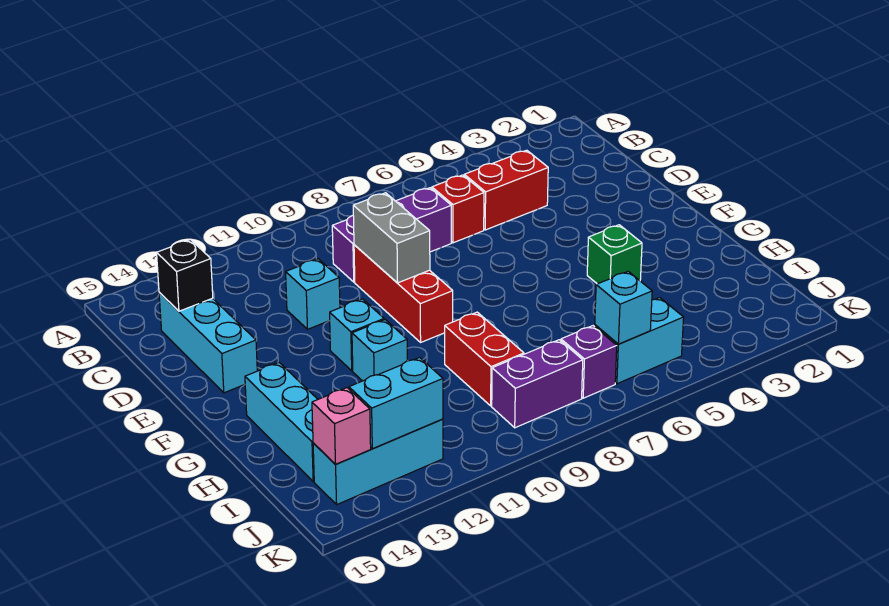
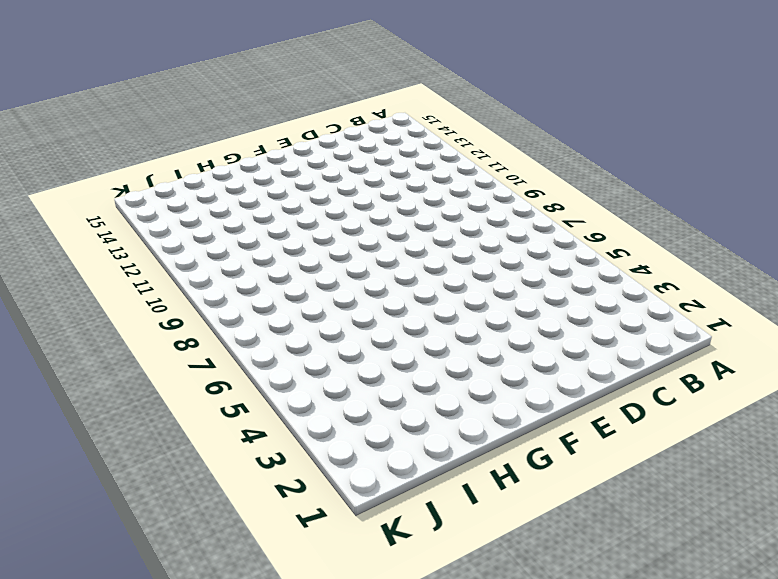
none -> red brick C4:C5 level 1
none -> red brick C6 level 1
none -> purple brick C7:C9 level 1

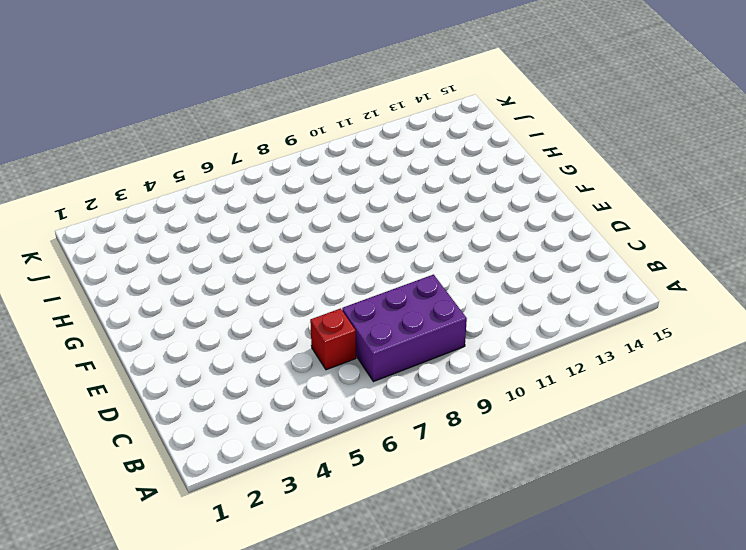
purple brick B7:C9 level 1 -> purple brick C7:C9 level 1
none -> red brick C4:C5 level 1
none -> cyan brick C14:E14 level 1
none -> red brick D9:F9 level 1

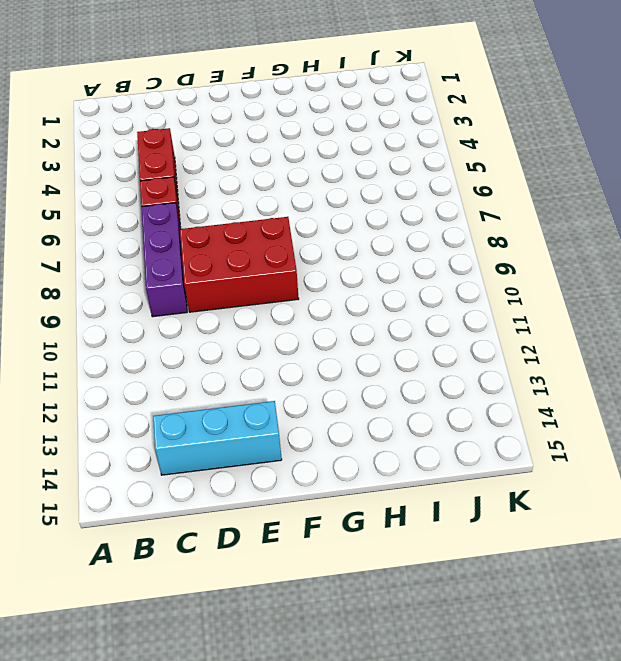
red brick D8:F9 level 1 -> red brick D9:F9 level 1
none -> cyan brick D11 level 1
none -> cyan brick F11 level 1
none -> green brick G4 level 1

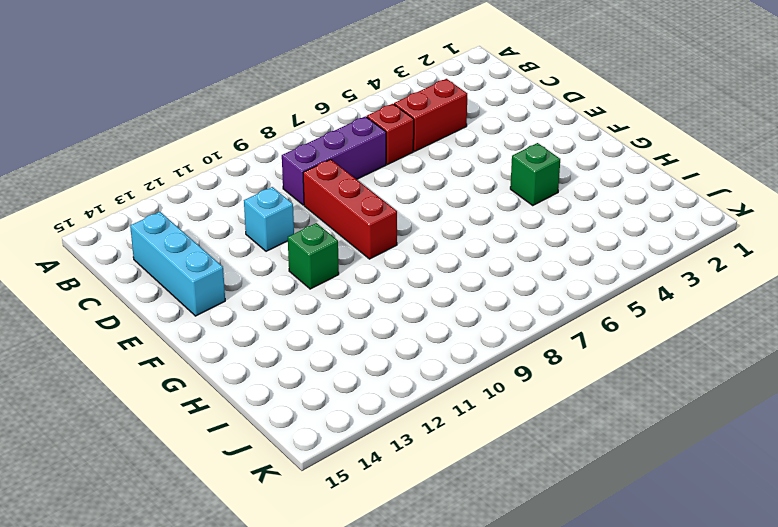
green brick F11 level 1 -> cyan brick F11 level 1
none -> cyan brick G11 level 1
none -> cyan brick G14:I14 level 1
none -> red brick H9:I9 level 1

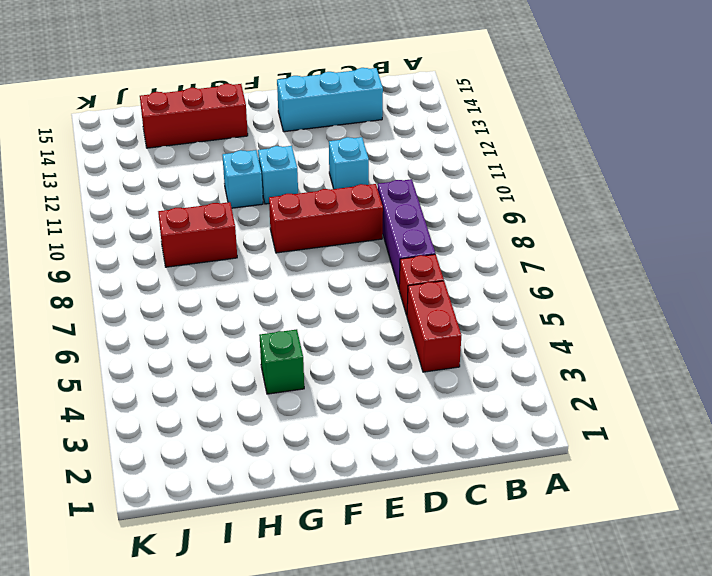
red brick G14:I14 level 1 -> cyan brick G14:I14 level 1
none -> cyan brick J5:J6 level 1
none -> purple brick J7 level 1
none -> purple brick J8:J9 level 1

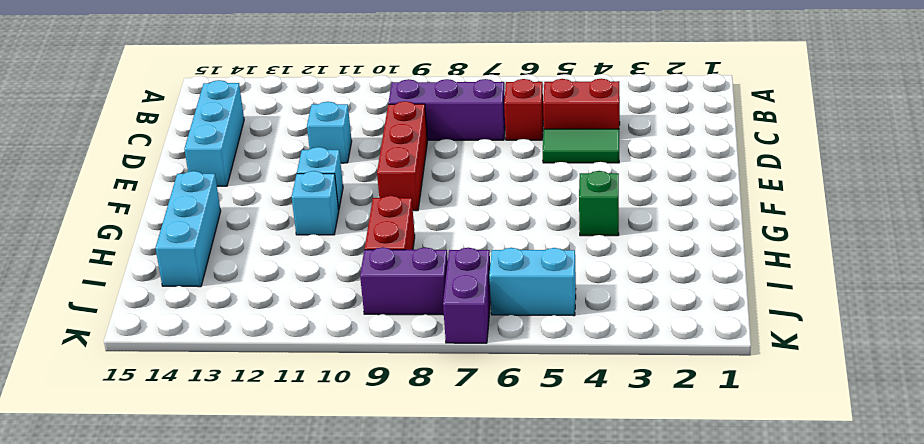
green tile D4:D5 level 1 -> none
purple brick J7:K7 level 1 -> purple brick J7 level 1
none -> cyan brick J12:J14 level 1
none -> black brick C14 level 2
none -> grey brick D9:E9 level 2

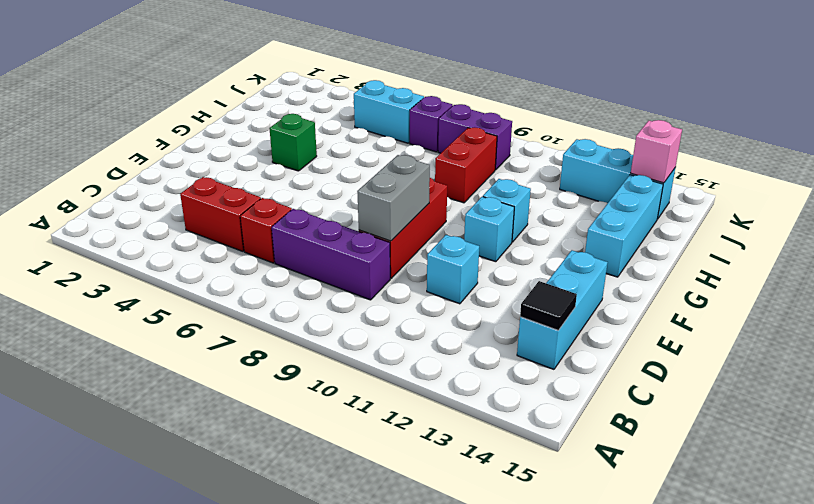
black tile C14 level 2 -> black brick C14 level 2
none -> cyan brick J6 level 2
none -> cyan brick J12:J13 level 2

